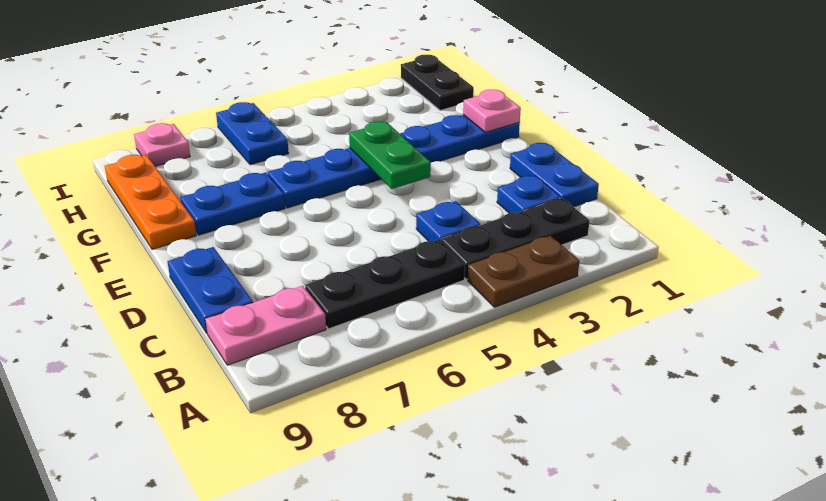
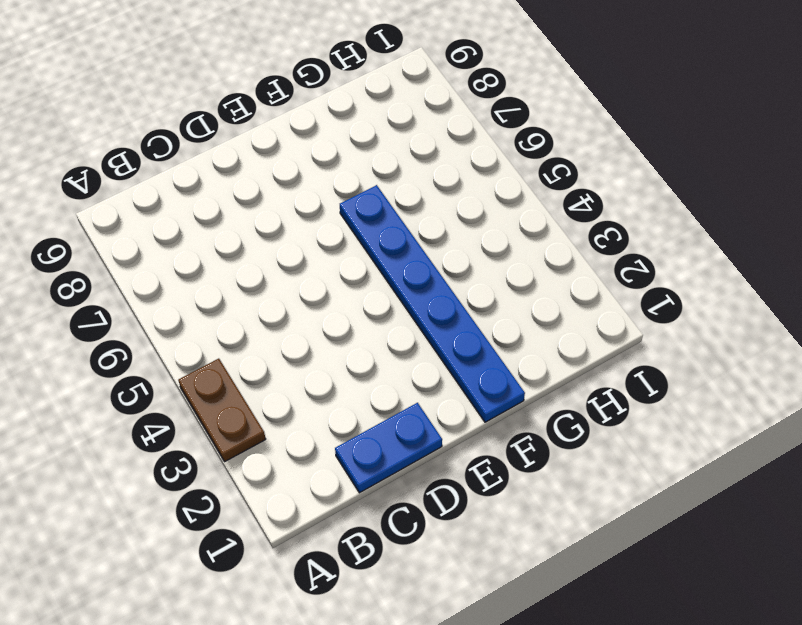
none -> black plate B2:B4 level 1
none -> black plate B5:B7 level 1
none -> pink plate B8:B9 level 1

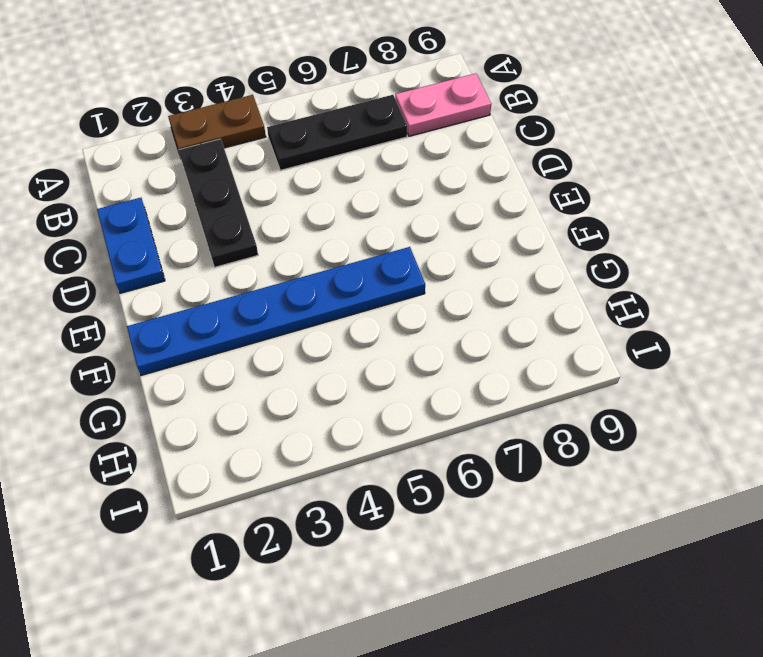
black plate B3:D3 level 1 -> black plate B2:B4 level 1
none -> blue plate C2 level 1
none -> blue plate C4 level 1
none -> blue plate C9:D9 level 1

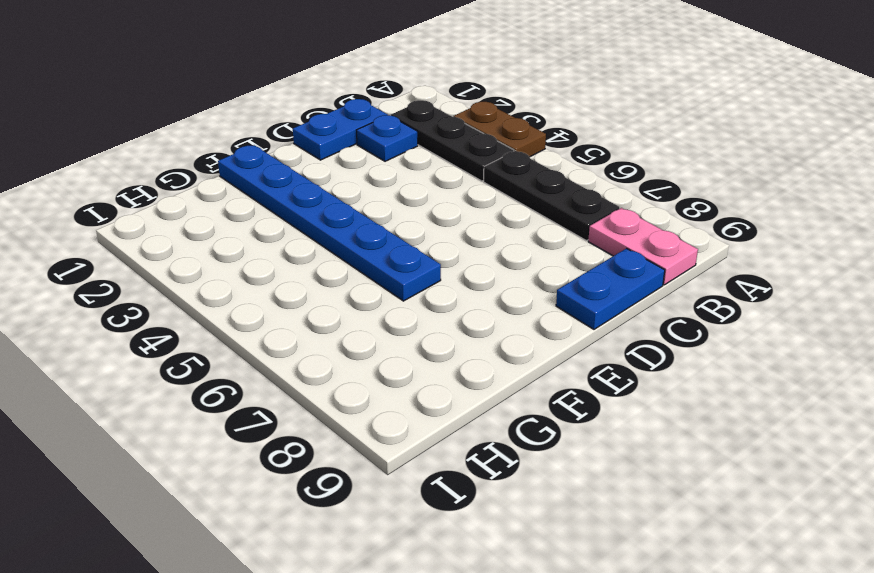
none -> blue plate C4 level 1
none -> blue plate F7:F8 level 1
none -> orange plate F9:H9 level 1

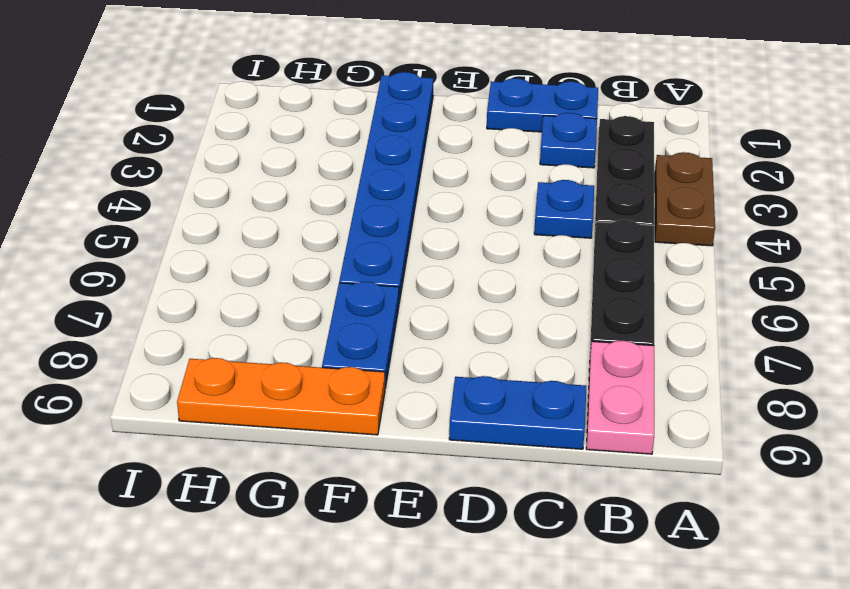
none -> black plate H1:I1 level 1
none -> blue plate H6:I6 level 1
none -> pink plate I8 level 1

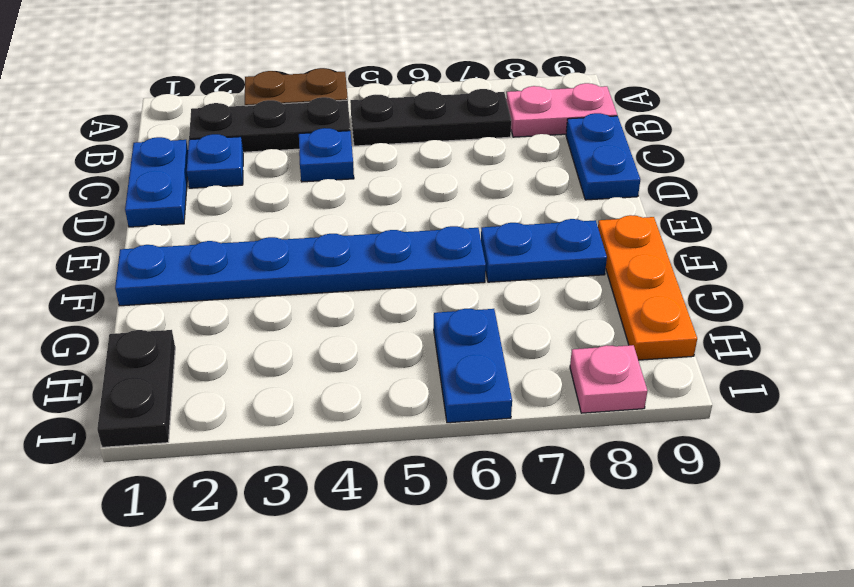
none -> green plate E4:F4 level 2
none -> pink plate F1 level 2

